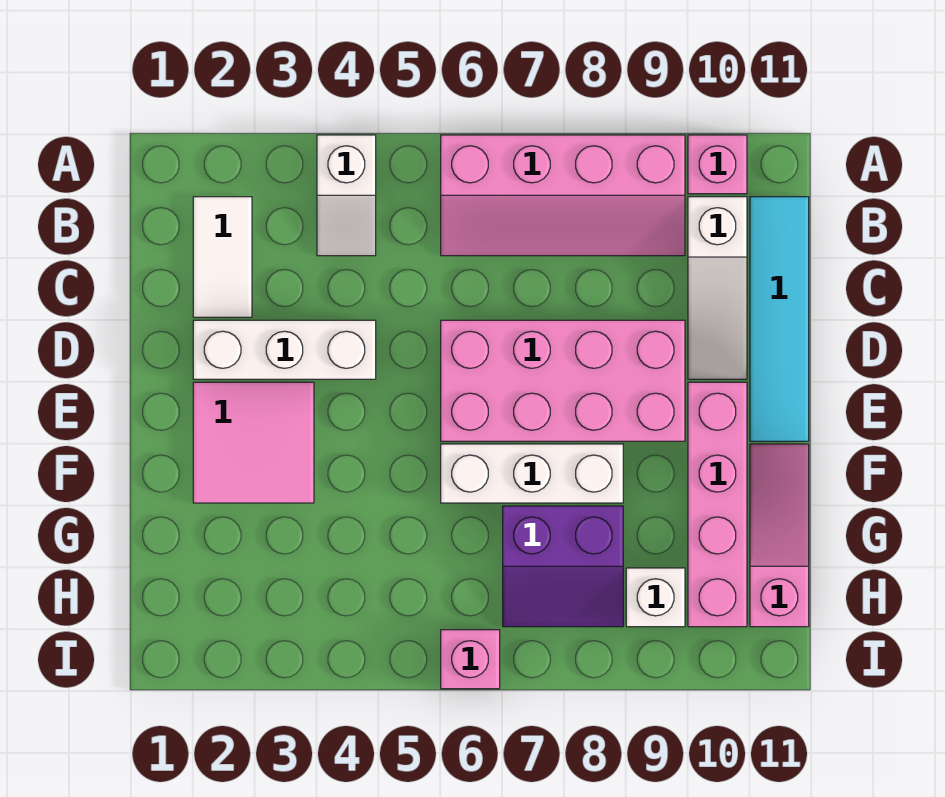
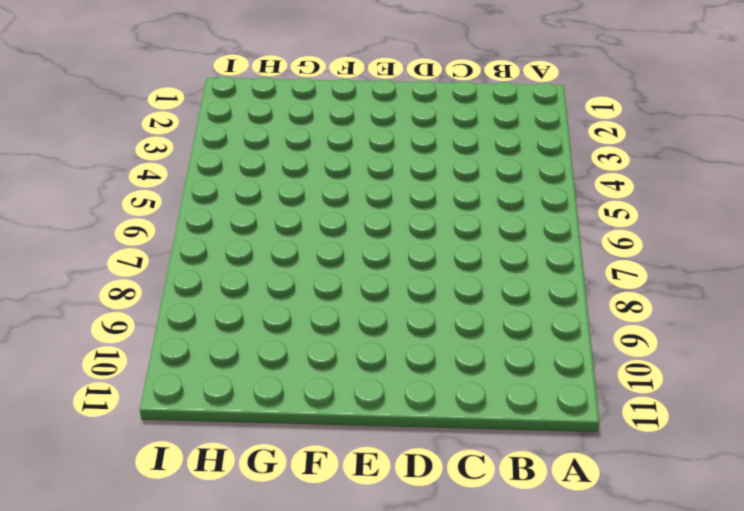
none -> white slope A4:B4 level 1 top A
none -> pink slope A6:B9 level 1 top A
none -> pink brick A10 level 1

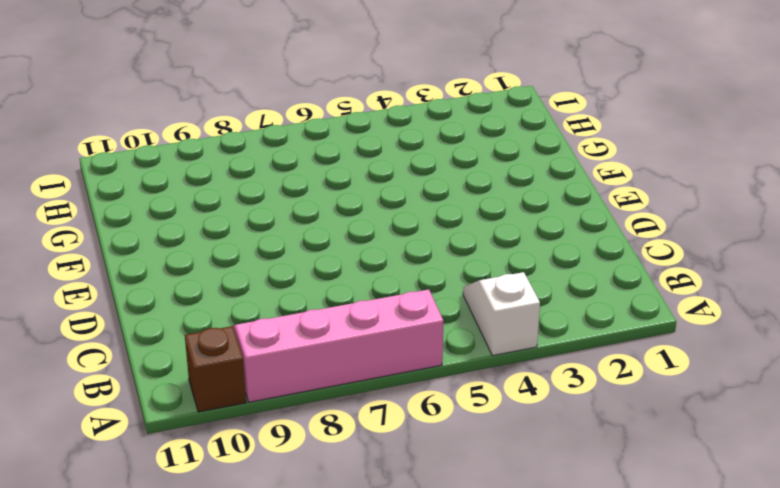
brown brick A10 level 1 -> pink brick A10 level 1
none -> white tile B2:C2 level 1
none -> white slope B10:D10 level 1 top B
none -> cyan tile B11:E11 level 1

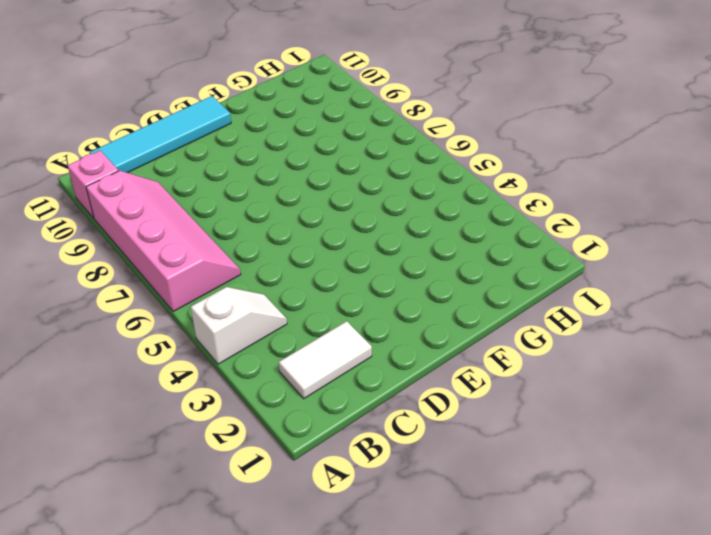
none -> white slope B10:D10 level 1 top B
none -> white brick D2:D4 level 1
none -> pink brick D6:E9 level 1

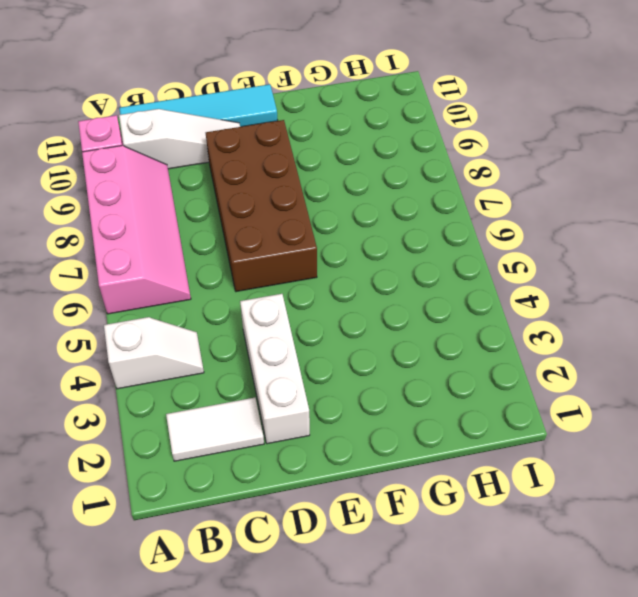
brown brick D6:E9 level 1 -> pink brick D6:E9 level 1
none -> pink tile E2:F3 level 1
none -> pink brick E10:H10 level 1
none -> white brick F6:F8 level 1

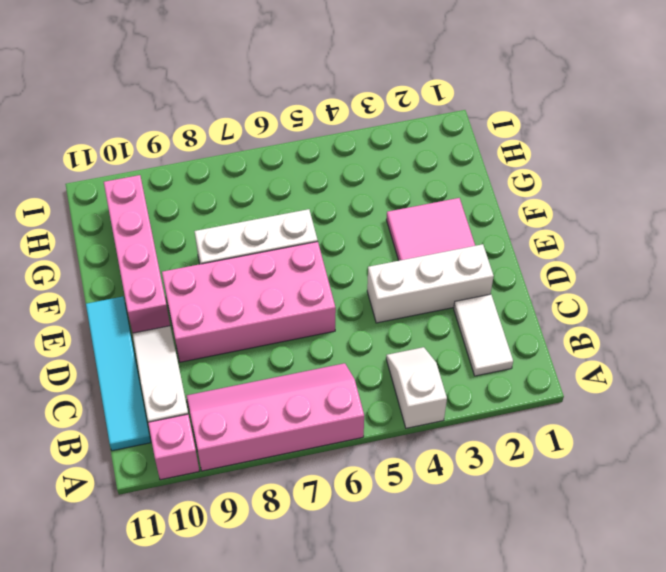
none -> pink slope F11:H11 level 1 top H
none -> purple slope G7:H8 level 1 top G
none -> white brick H9 level 1

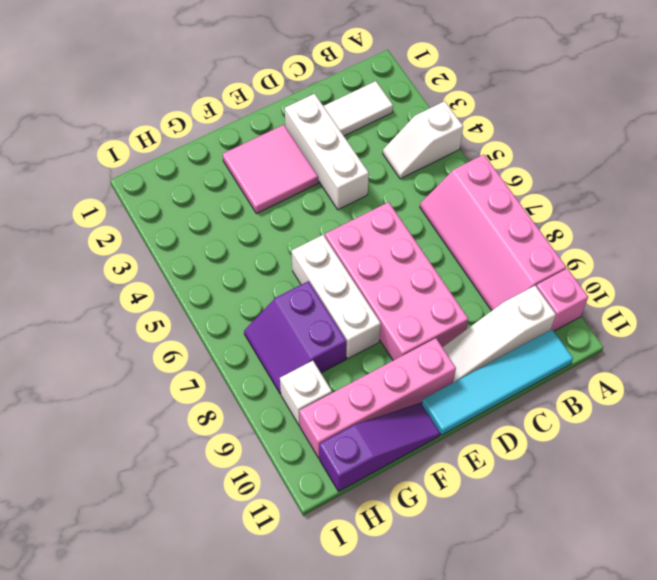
purple slope F11:H11 level 1 top H -> pink slope F11:H11 level 1 top H
none -> pink brick I6 level 1

